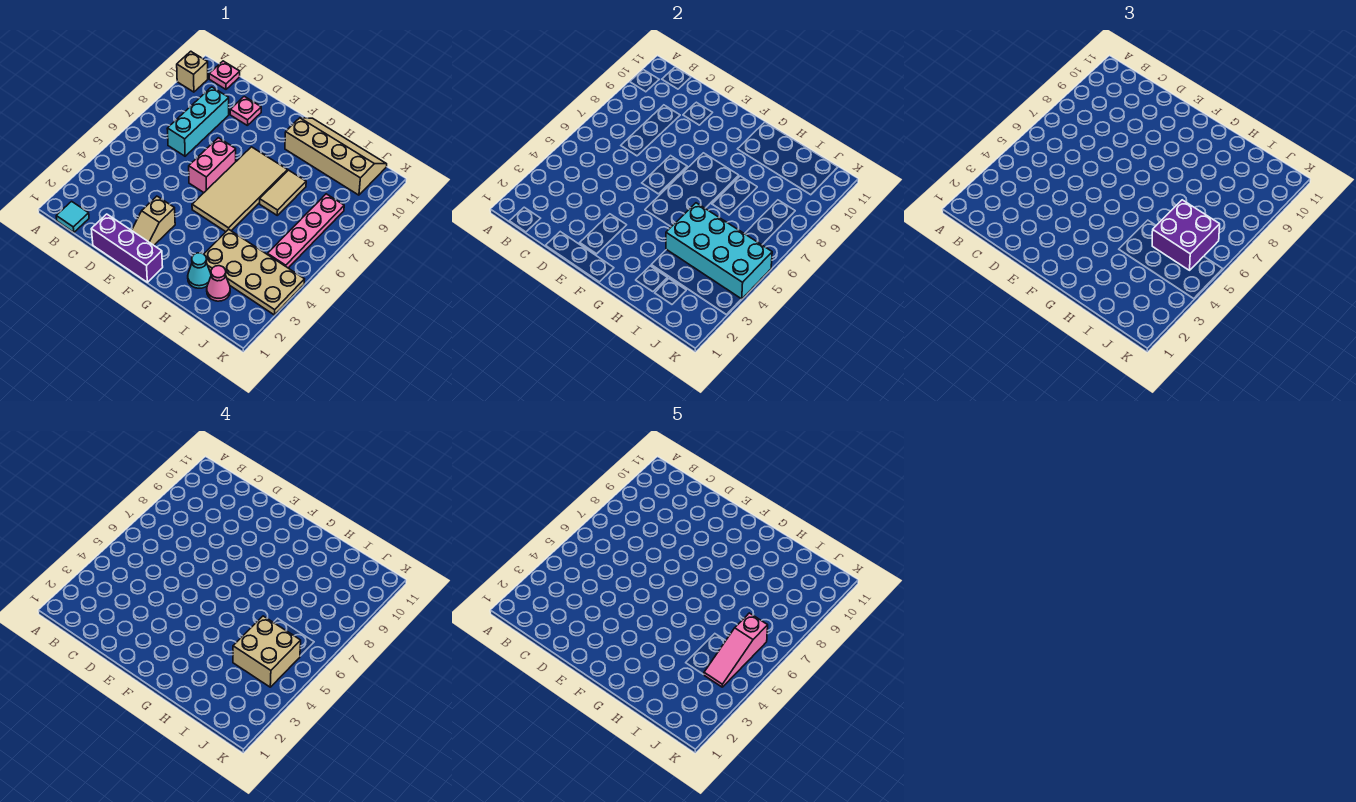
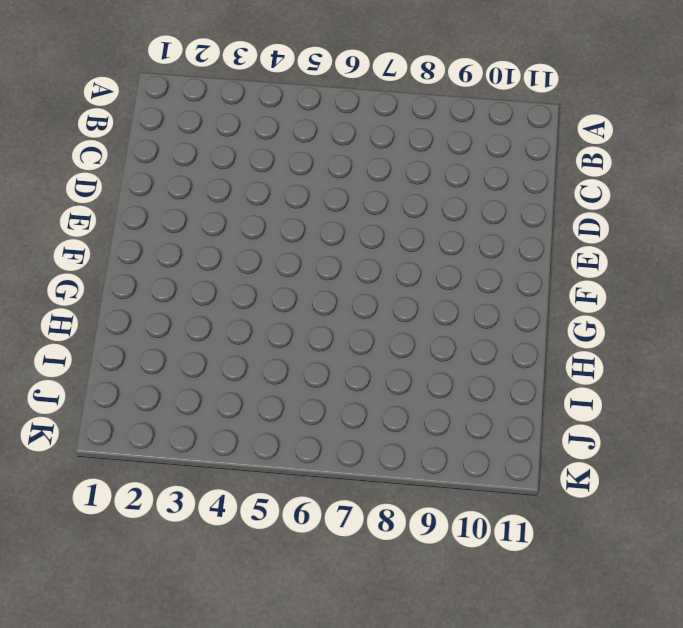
none -> tan brick A10 level 1
none -> cyan tile B1 level 1
none -> pink plate B11 level 1

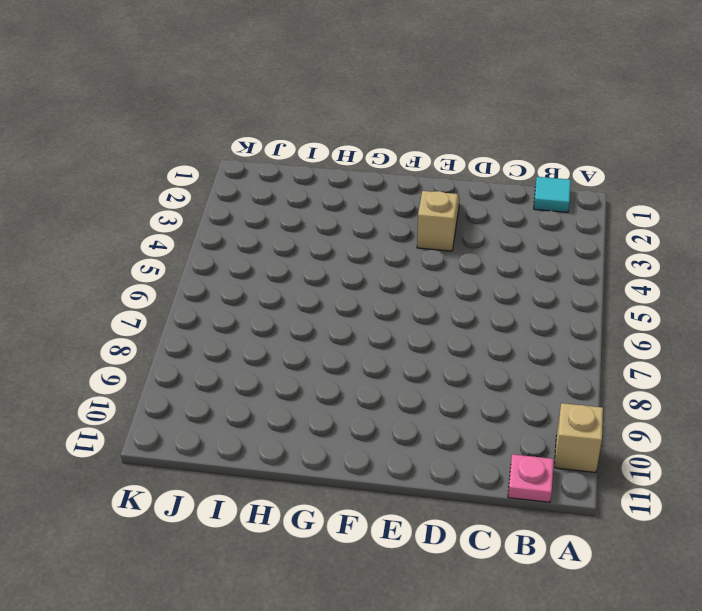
none -> cyan brick C7:C9 level 1
none -> purple brick D1:F1 level 1
none -> pink plate D10 level 1

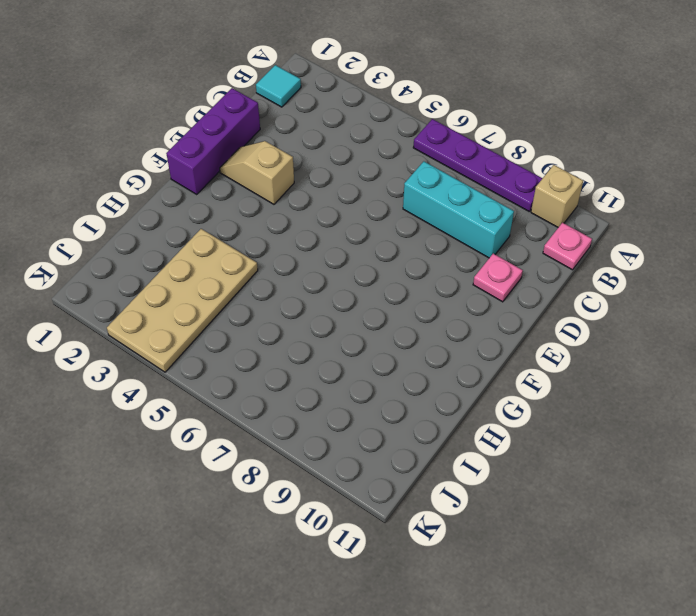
purple plate A6:A9 level 1 -> none
none -> pink brick E6:E7 level 1
none -> tan tile F5:G8 level 1
none -> tan slope G10:J11 level 1 top 10

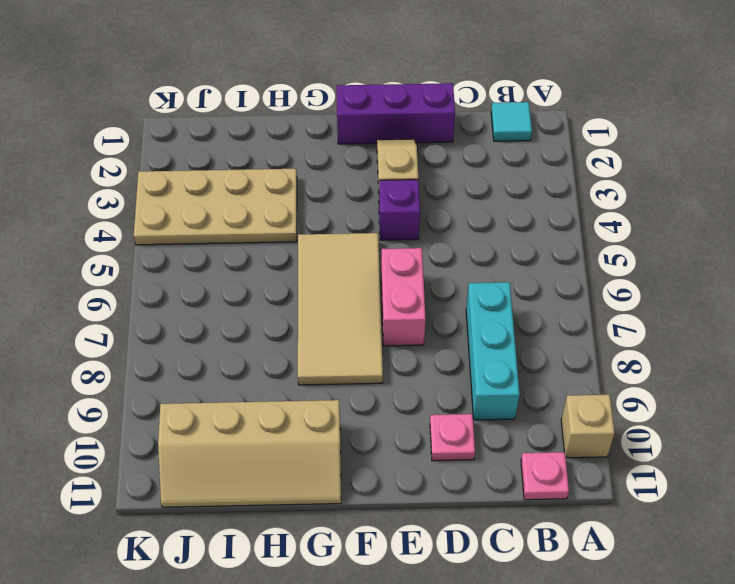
purple brick E4 level 1 -> none
none -> cyan cone H2 level 1
none -> tan tile H7:H8 level 1
none -> pink cone I2 level 1

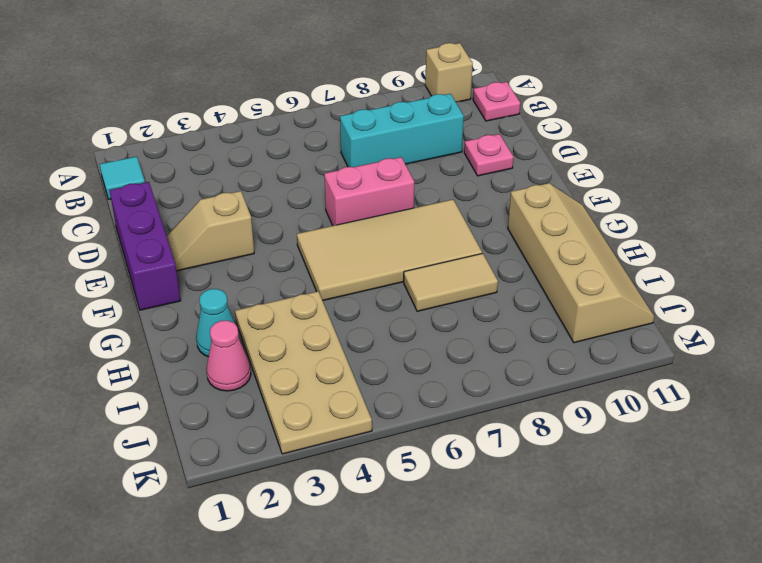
none -> pink plate J5:J8 level 1
none -> cyan brick H4:K5 level 2
none -> purple brick I5:J6 level 3

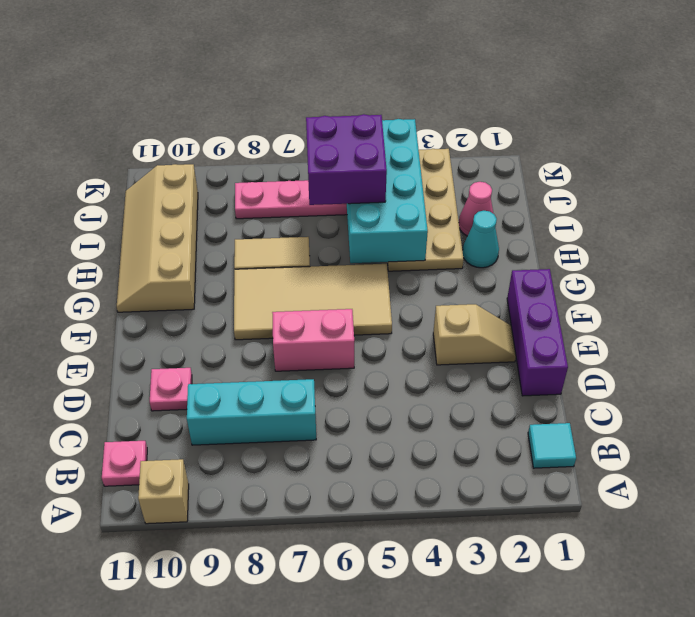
none -> tan brick I4:J5 level 4
none -> pink slope J4:J6 level 5 top 6

